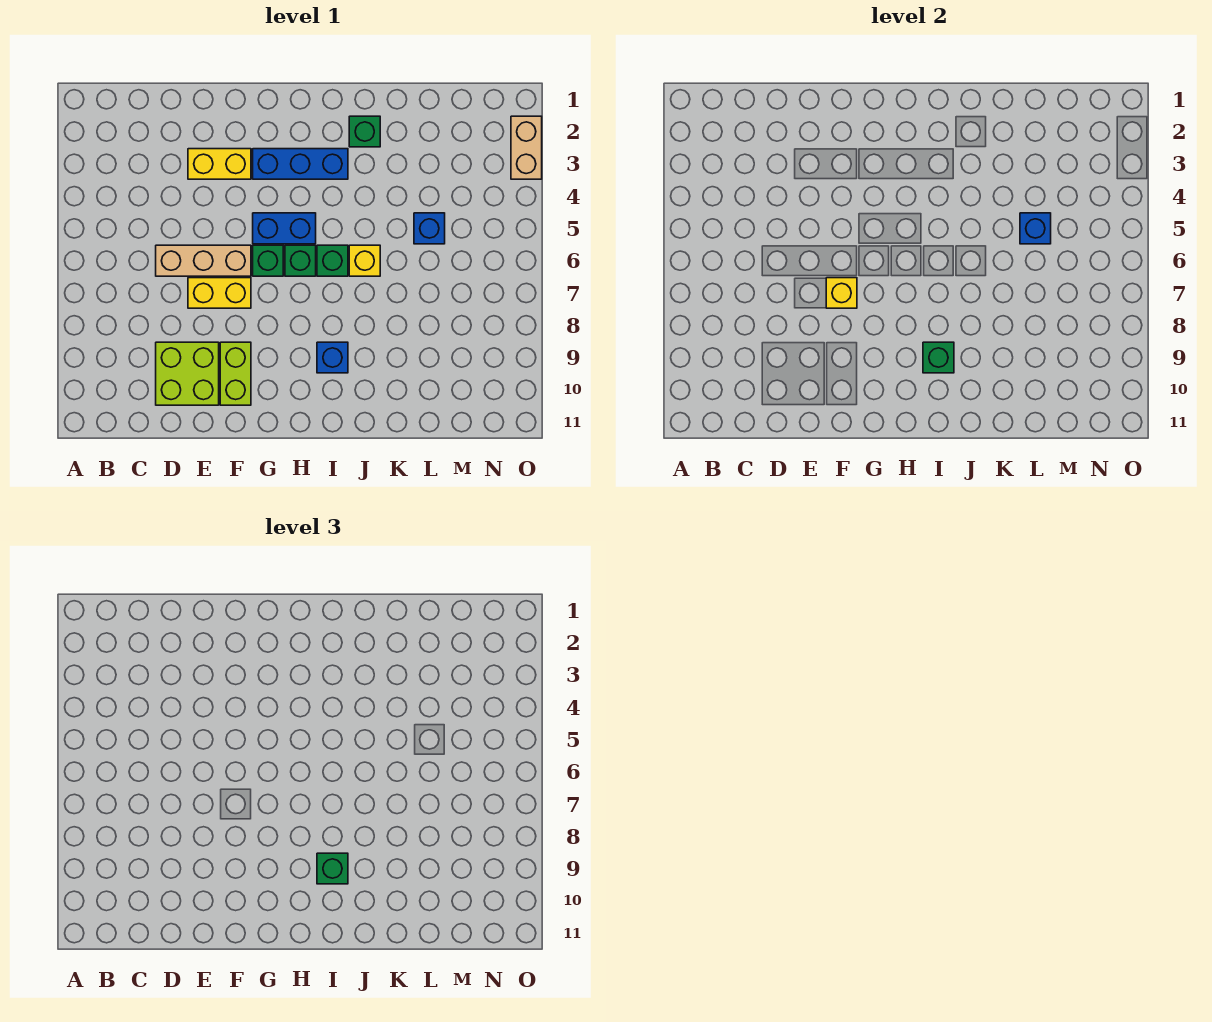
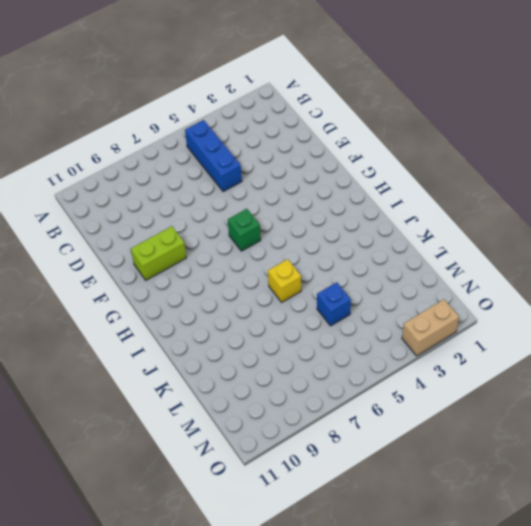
blue brick B5:D5 level 1 -> blue brick G3:I3 level 1
none -> tan brick D6:F6 level 1
none -> lime brick D9:E10 level 1
none -> yellow brick E3:F3 level 1

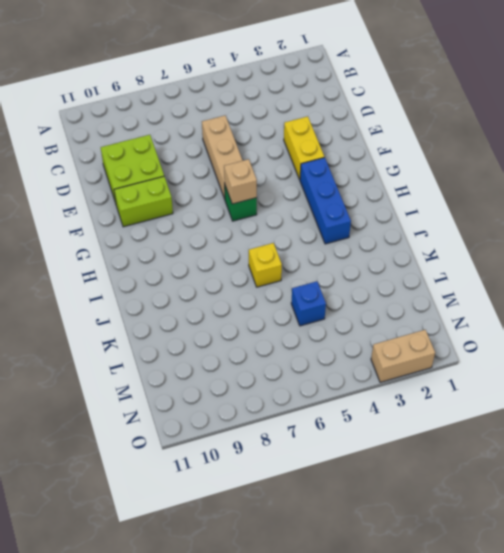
tan brick G6 level 2 -> none
none -> yellow brick E7:F7 level 1
none -> blue brick G5:H5 level 1
none -> green brick H6 level 1

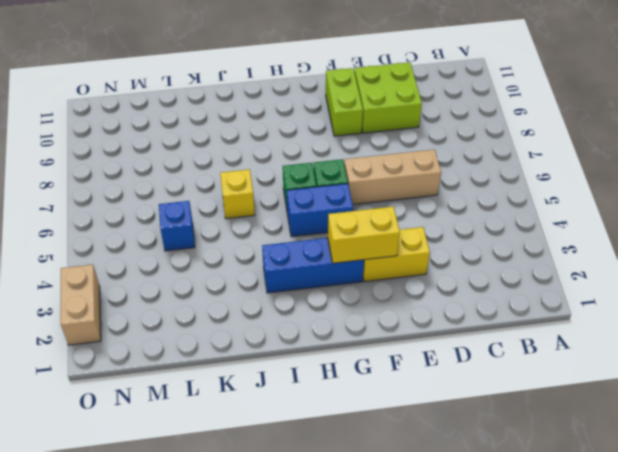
yellow brick F3:G3 level 2 -> yellow brick E7:F7 level 1
none -> green brick I6 level 1
none -> blue brick I9 level 1
none -> green brick J2 level 1

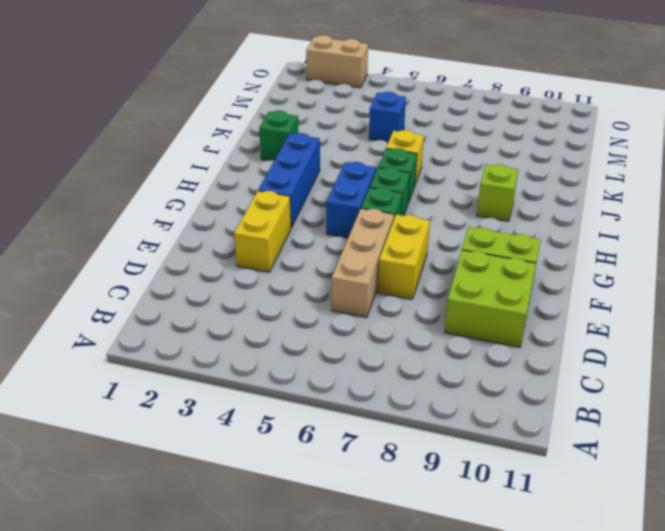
lime brick I9 level 1 -> blue brick I9 level 1
none -> yellow brick F7 level 2
none -> green brick I9 level 2
none -> blue brick L5 level 2

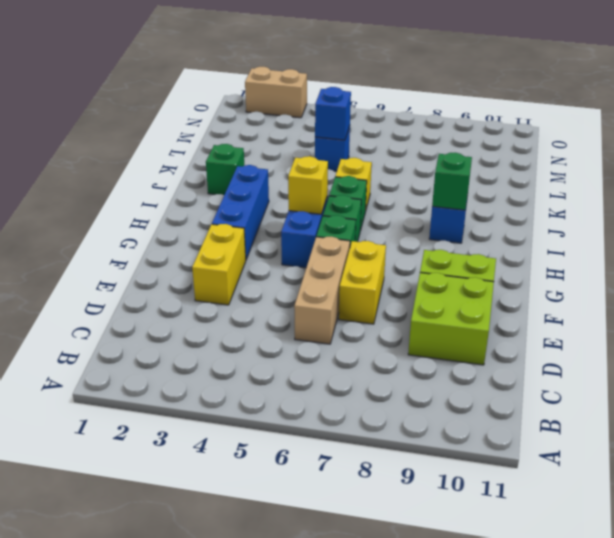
yellow brick H5 level 2 -> yellow brick F7 level 2
none -> green brick I9 level 3

